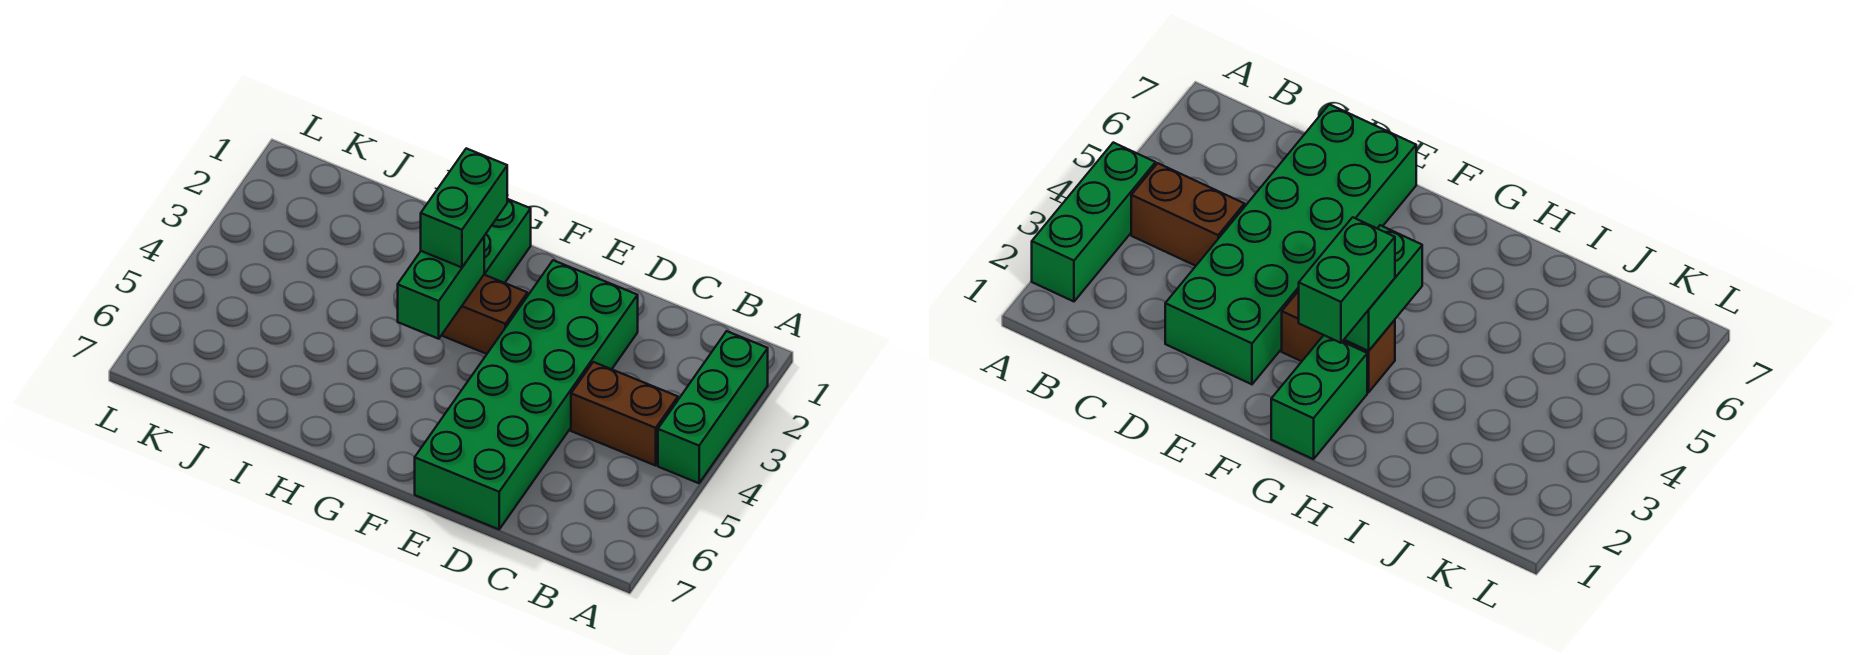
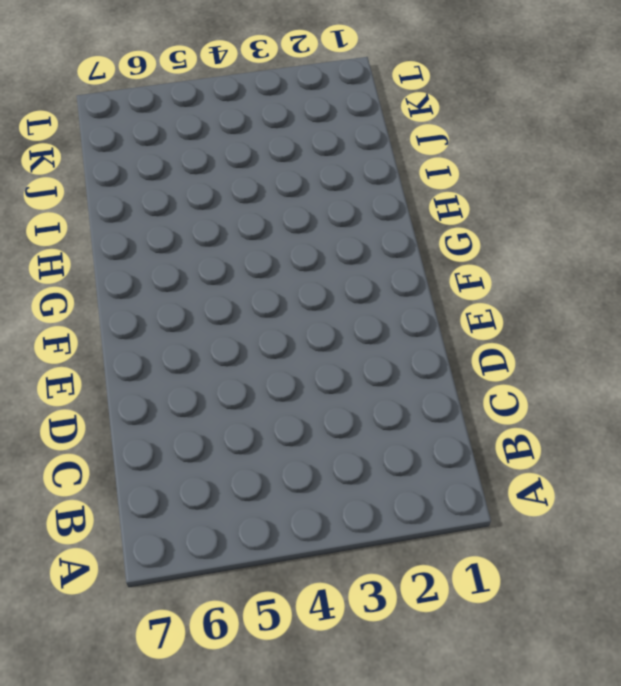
none -> green brick A2:A4 level 1
none -> brown brick B4:C4 level 1

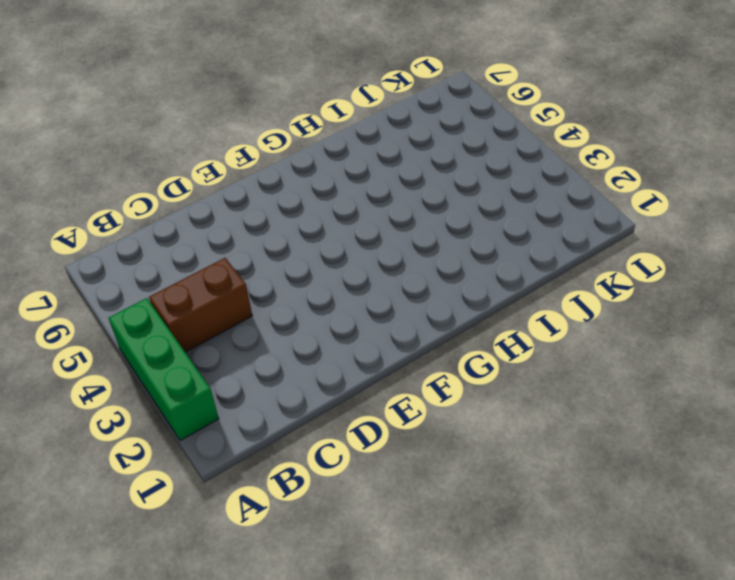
none -> green brick D2:E7 level 1
none -> brown brick F3:G3 level 1

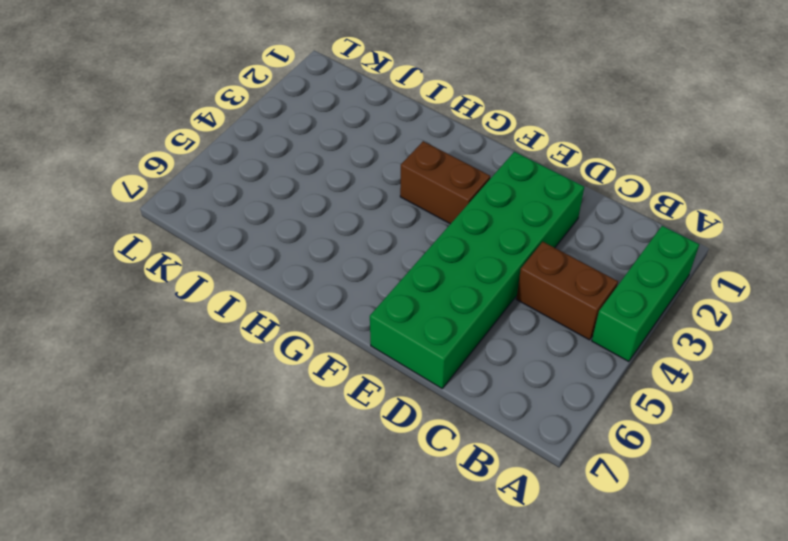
none -> green brick G1:G2 level 1
none -> green brick G3:G4 level 2

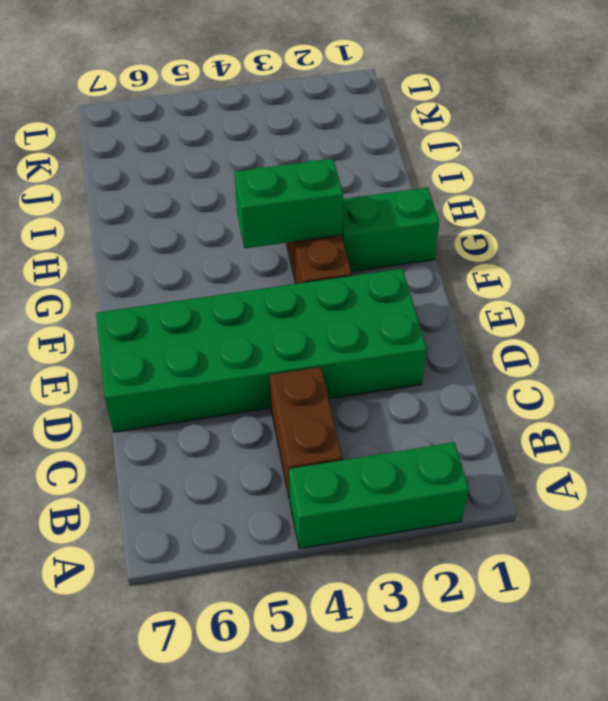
none -> green brick G2:G3 level 3

